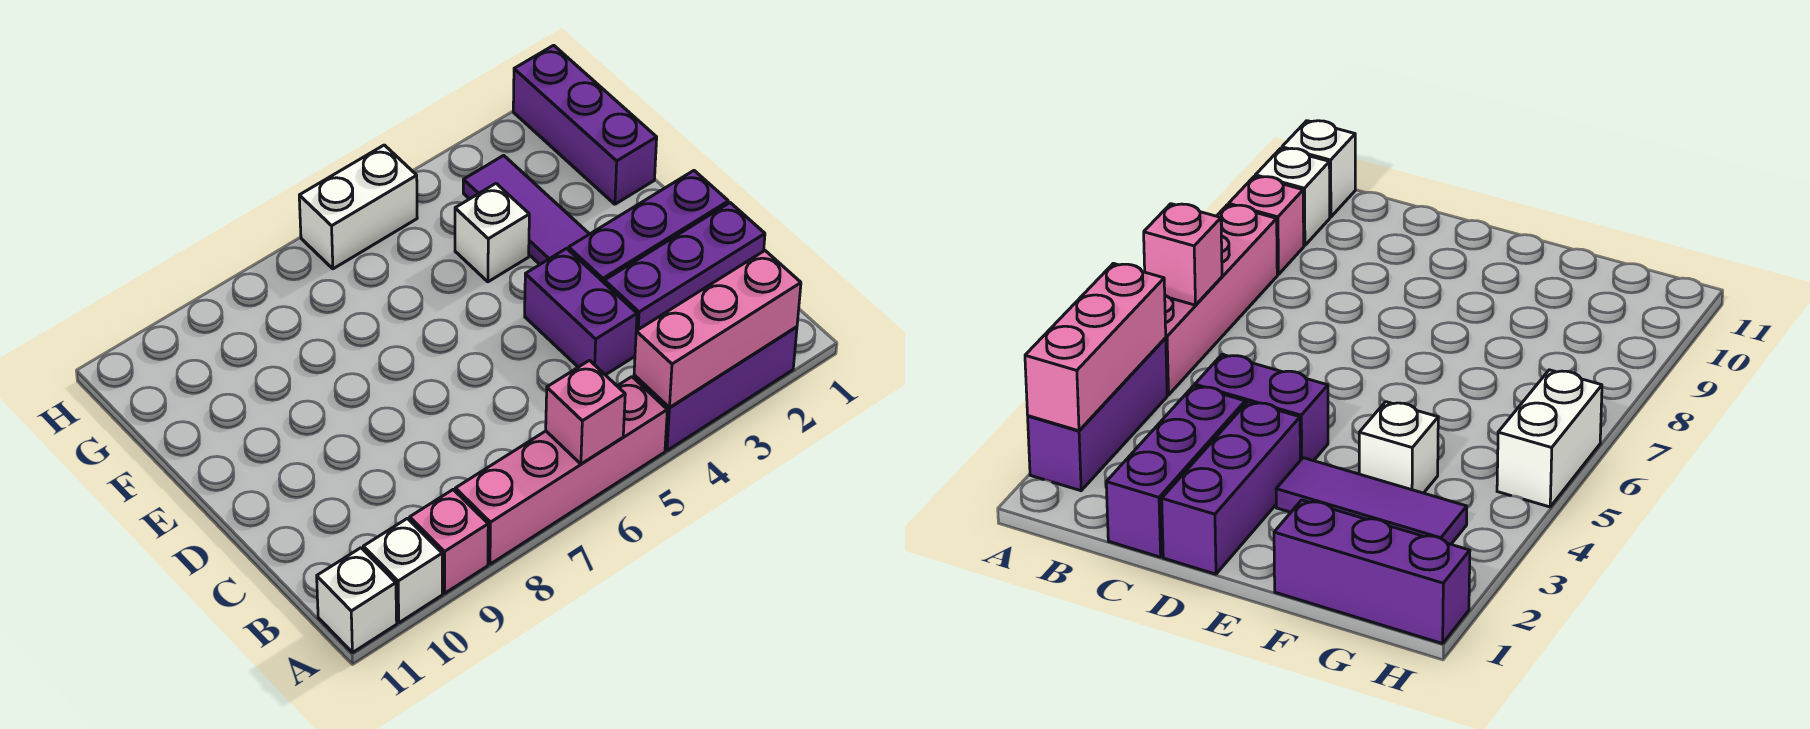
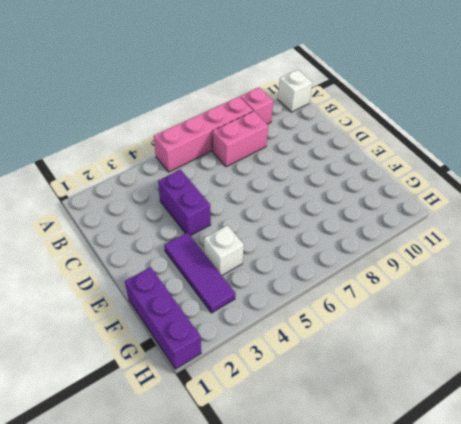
pink brick B7:B8 level 1 -> none
none -> purple brick A2:A4 level 1
none -> white brick A10 level 1
none -> purple brick C1:C3 level 1

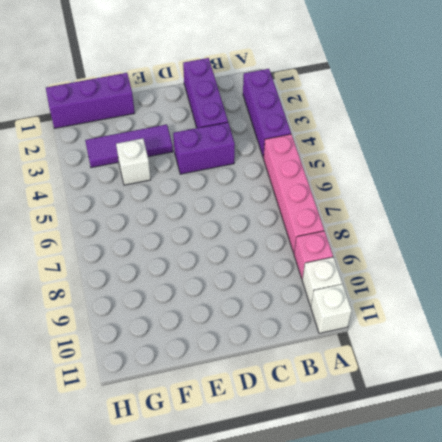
none -> purple brick D1:D3 level 1
none -> white brick H5:H6 level 1
none -> pink brick A2:A4 level 2

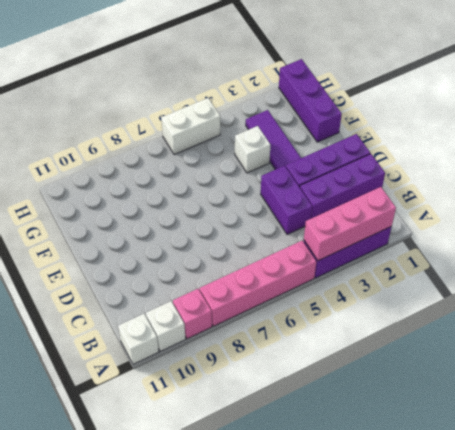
none -> pink brick A6 level 2

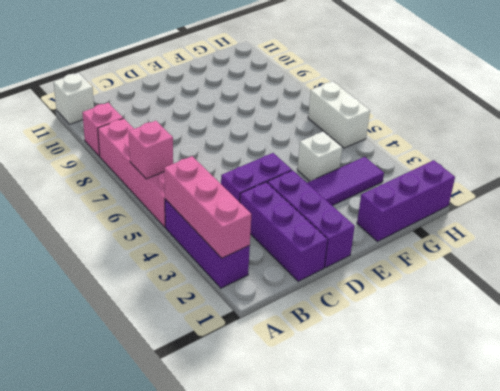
none -> white brick A10 level 1

